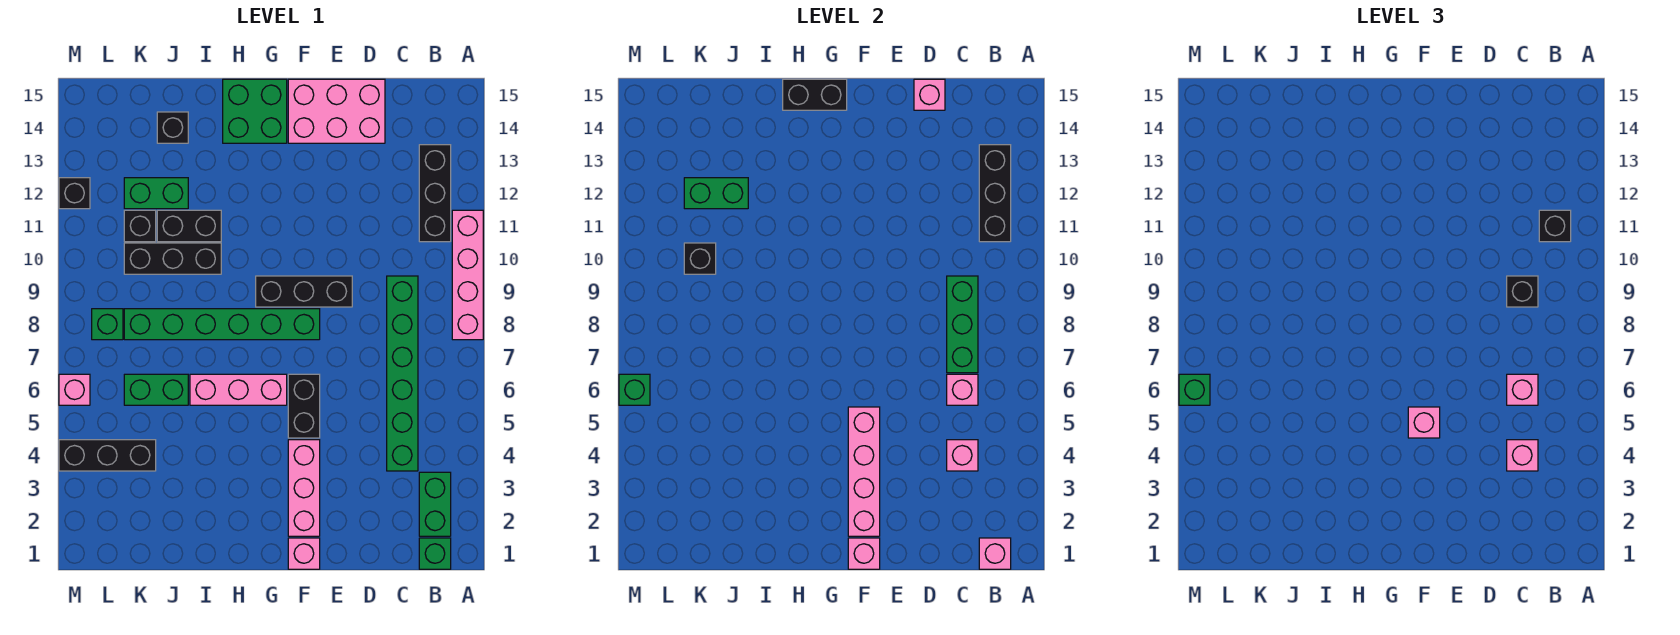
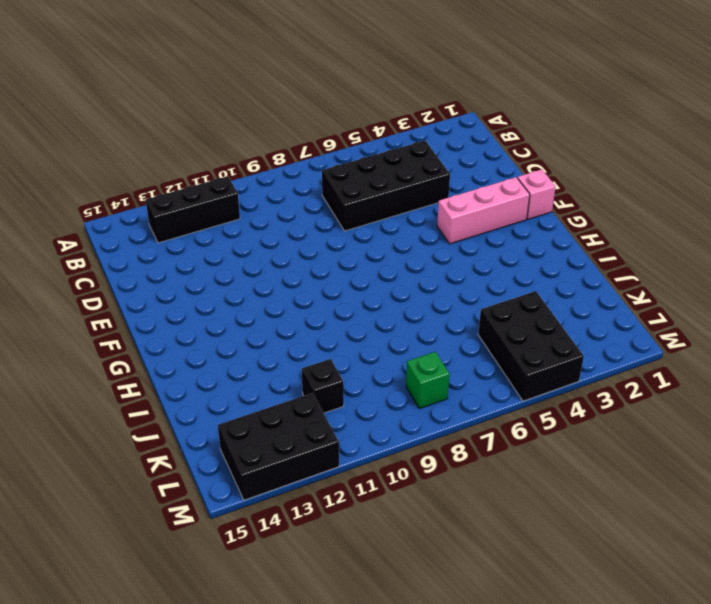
black brick C4:D7 level 1 -> green brick C4:C9 level 1
black brick K4:M5 level 1 -> black brick K4:M4 level 1
black brick L12:M14 level 1 -> black brick M12 level 1
none -> pink brick A8:A11 level 1
none -> green brick B1 level 1
none -> green brick B2:B3 level 1
none -> pink brick D14:F15 level 1

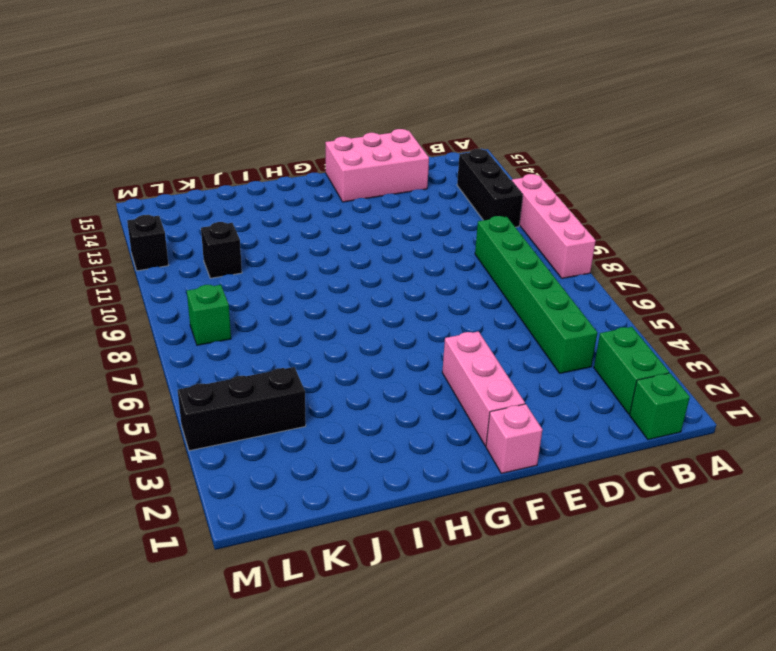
none -> black brick E9:G9 level 1
none -> black brick F5:F6 level 1
none -> green brick F8:K8 level 1
none -> pink brick G6:I6 level 1

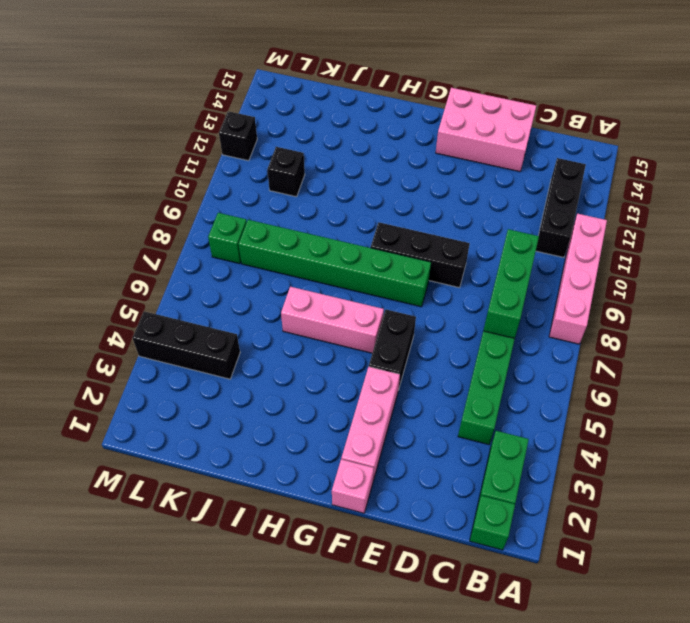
none -> green brick G14:H15 level 1
none -> black brick I10:K10 level 1
none -> black brick I11:J11 level 1
none -> green brick J6:K6 level 1

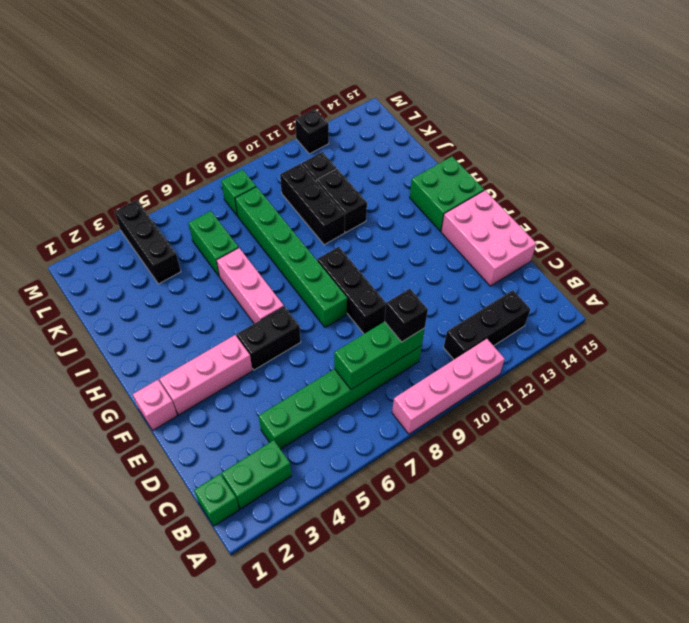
none -> green brick J12:K12 level 1
none -> black brick J14 level 1
none -> pink brick M6 level 1
none -> pink brick B1 level 2

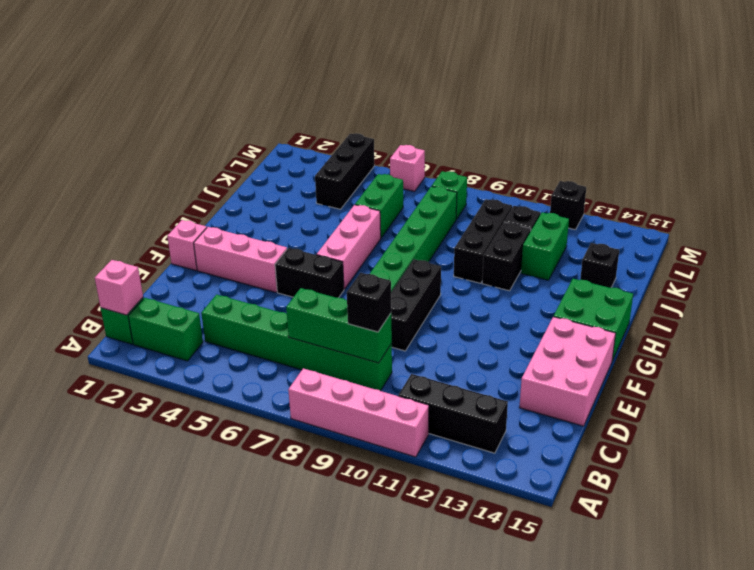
none -> black brick B11:B13 level 2
none -> pink brick C4 level 2
none -> pink brick C6 level 2
none -> pink brick D15 level 2

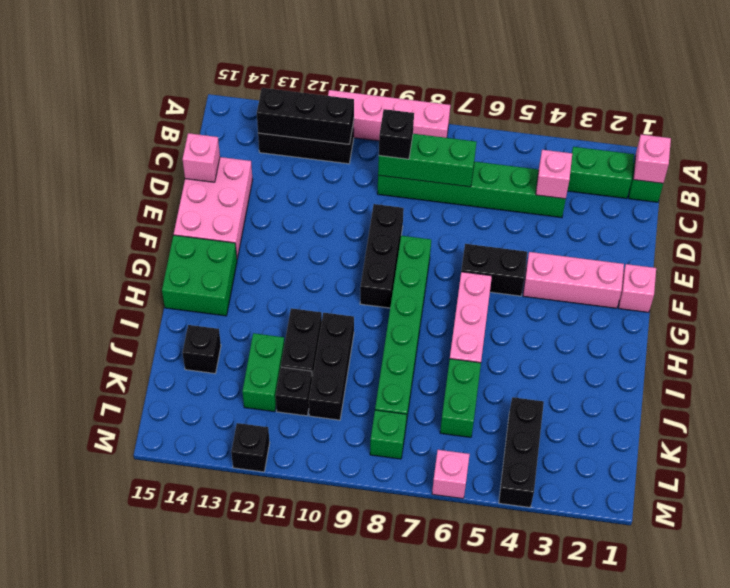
none -> pink brick C6 level 2
none -> pink brick F1 level 2
none -> pink brick F2:F5 level 2
none -> black brick G15:H15 level 2

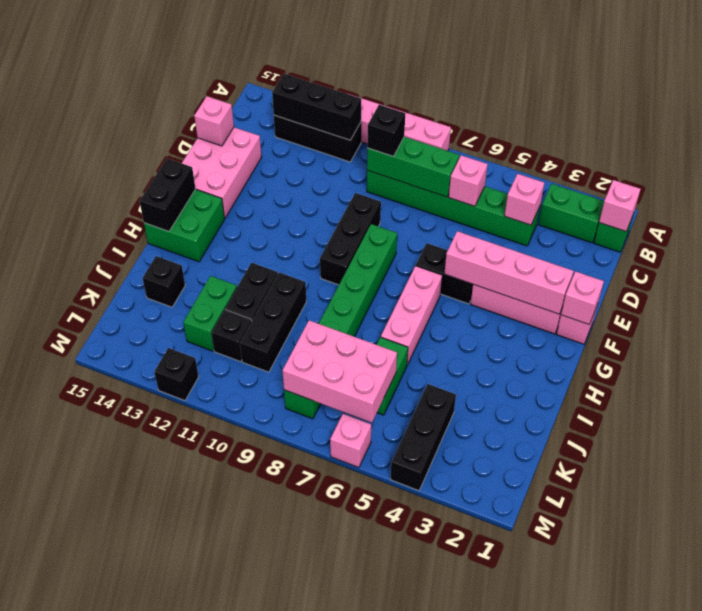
pink brick K6:L8 level 2 -> none
none -> green brick J12:K12 level 2
none -> black brick K10 level 2
none -> green brick M6 level 2
none -> black brick B11 level 3

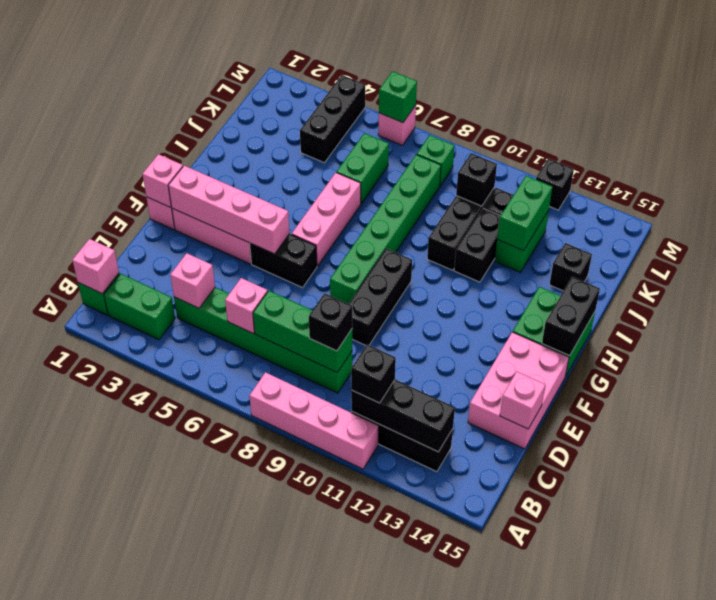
none -> pink brick C4 level 3
none -> pink brick C6 level 3
none -> pink brick F5 level 3
none -> green brick M6 level 3

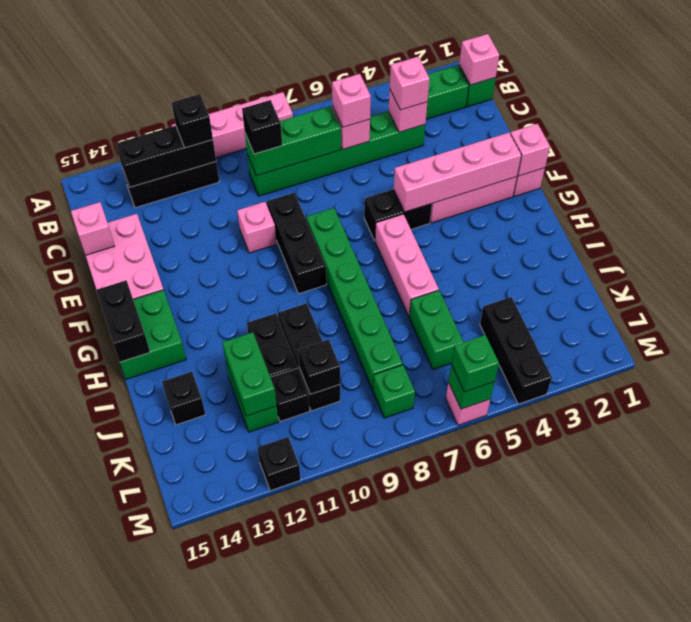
pink brick E10 level 1 -> pink brick F5 level 3

